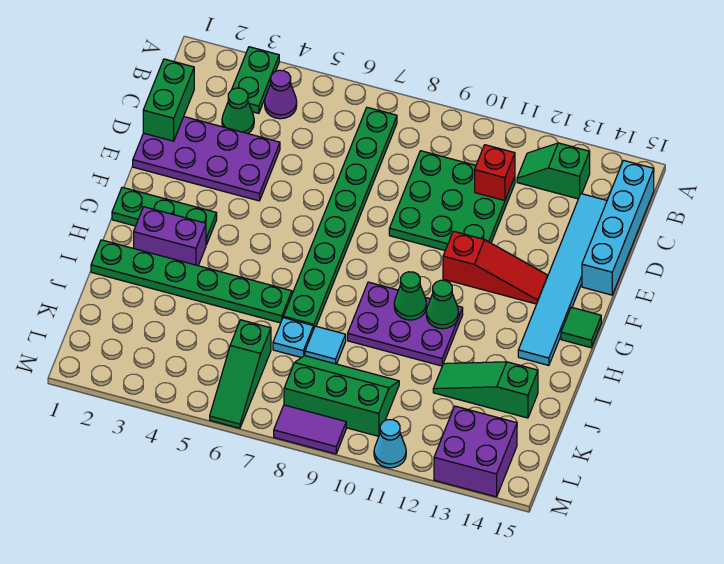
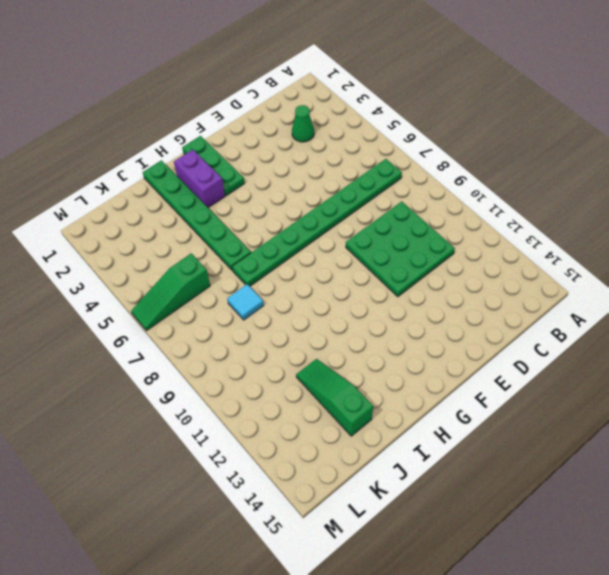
none -> green plate A3:B3 level 1
none -> purple cone B4 level 1
none -> green slope B12:B13 level 1 top 13

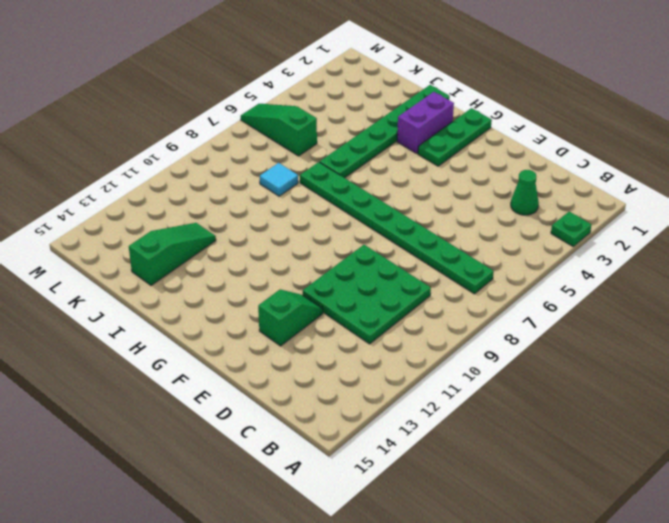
green plate A3 level 1 -> green plate A3:B3 level 1
green slope E12:E13 level 1 top 13 -> green slope B12:B13 level 1 top 13
none -> purple cone B4 level 1
none -> cyan brick B15:E15 level 1
none -> cyan tile C14:H14 level 1

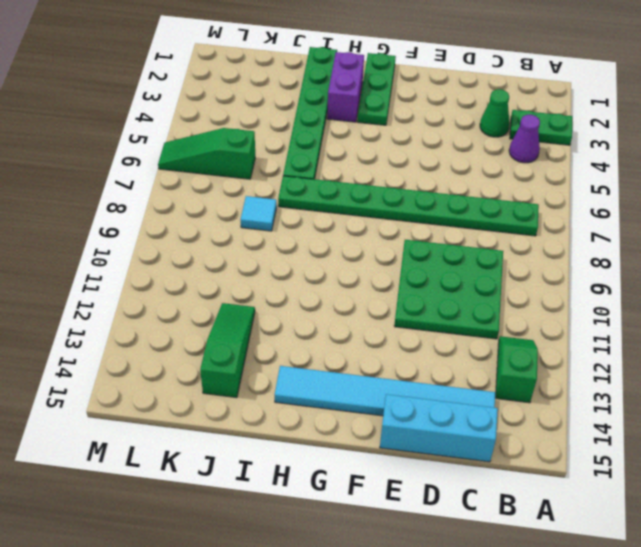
cyan brick C15:E15 level 1 -> cyan brick B15:E15 level 1
none -> purple plate D1:E4 level 1
none -> red slope F11:F13 level 1 top 11
none -> green tile G15 level 1

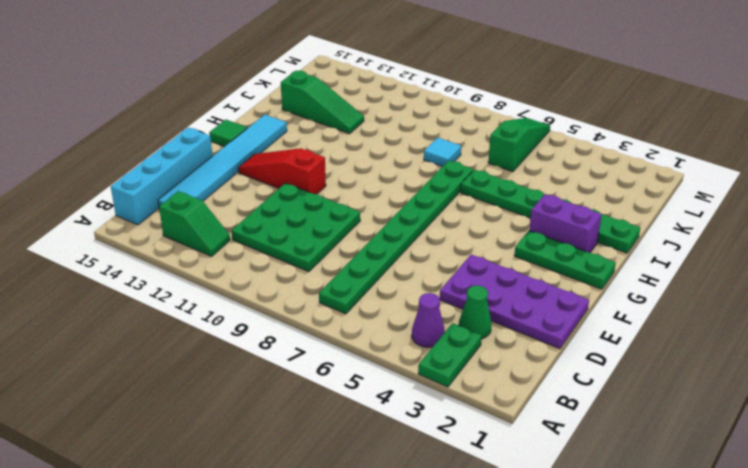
none -> purple plate H9:I11 level 1
none -> cyan plate J7 level 1
none -> green slope K8:L10 level 1 top L

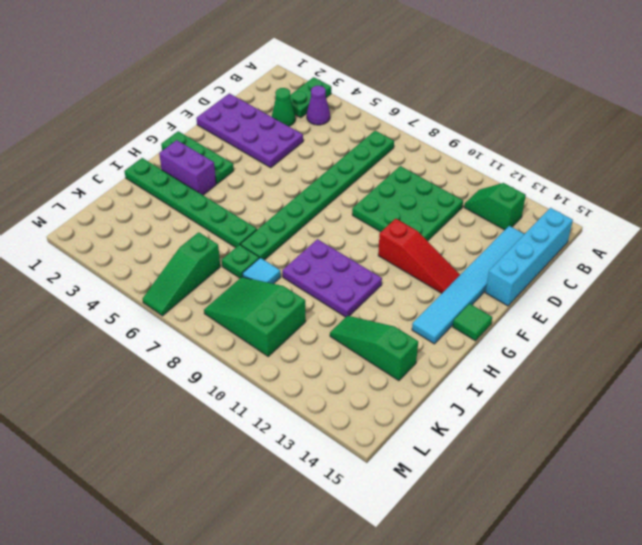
green plate J7 level 1 -> cyan plate J7 level 1
green slope K8:L10 level 1 top 10 -> green slope K8:L10 level 1 top L
none -> purple brick L13:M14 level 1
none -> purple tile M8:M9 level 1
none -> cyan cone M11 level 1

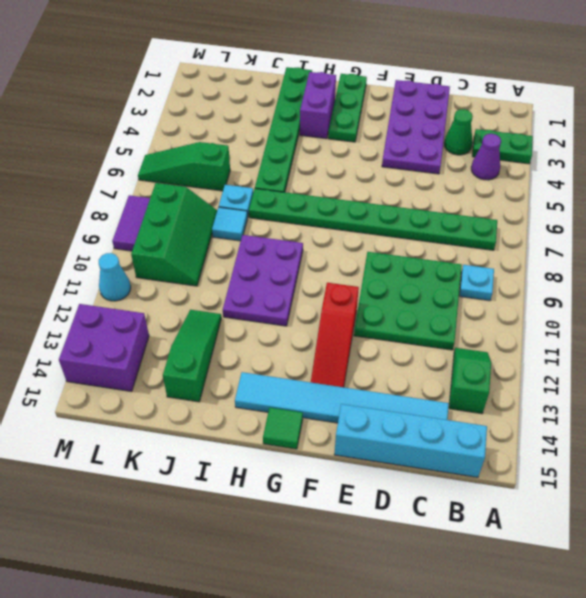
cyan plate B9 level 1 -> none
none -> green brick C1:D1 level 2
none -> red brick C11 level 2
none -> green cone H10 level 2

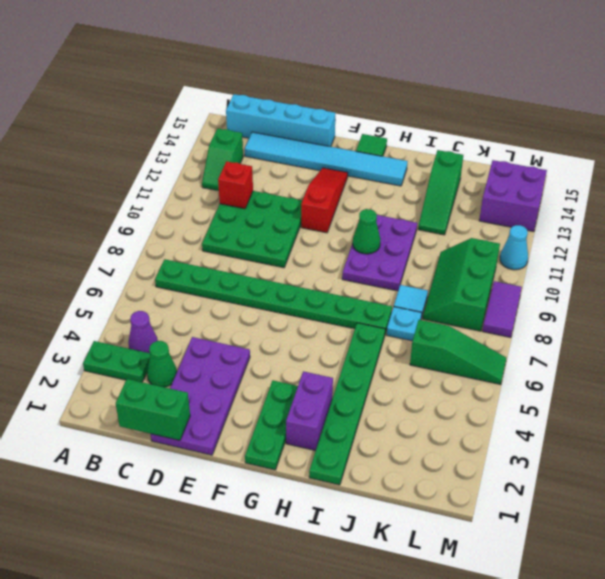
none -> green cone H11 level 2

